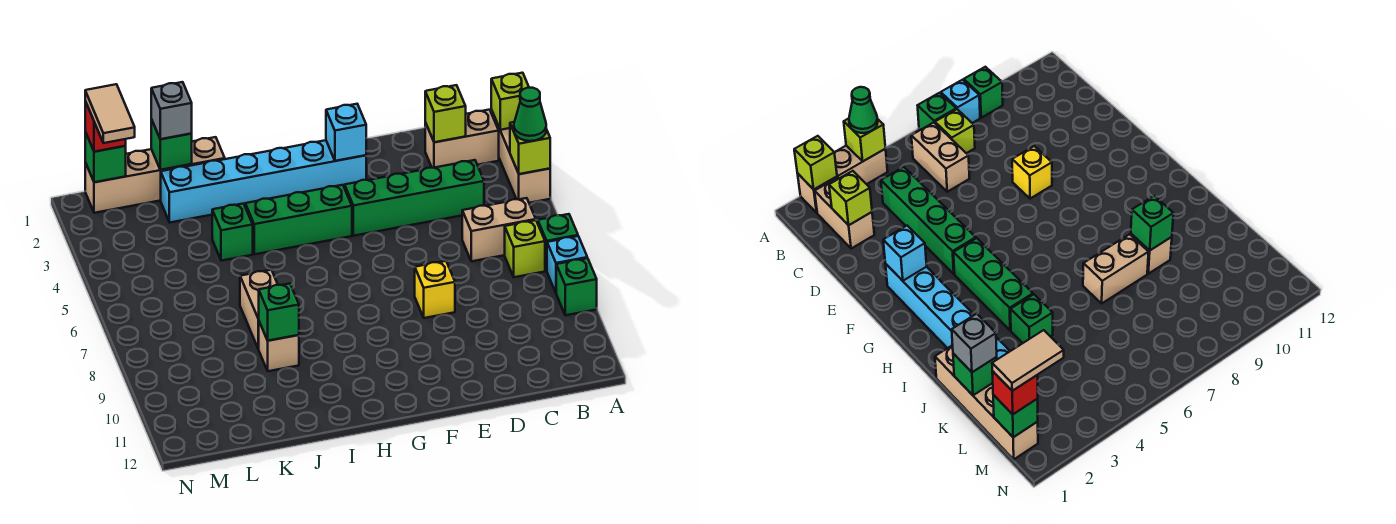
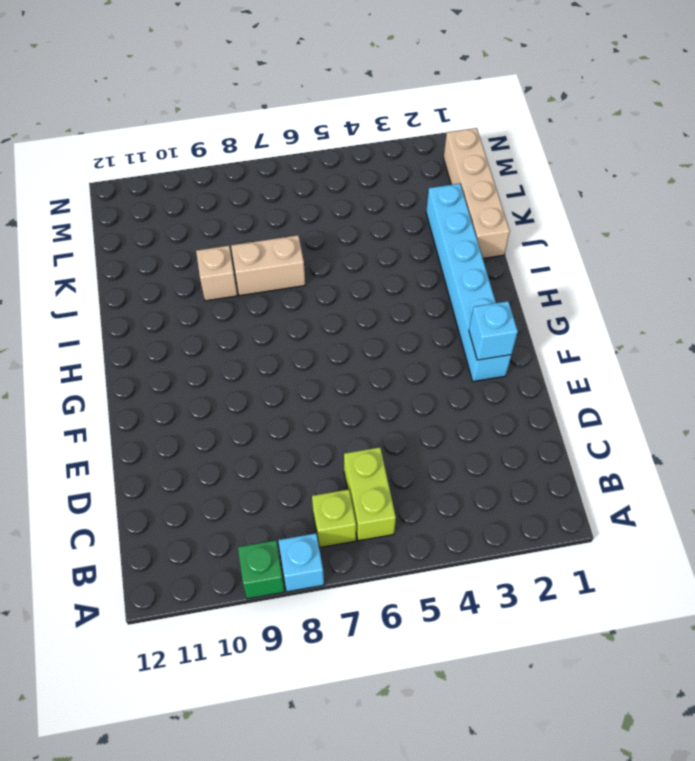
lime brick B6:C6 level 1 -> tan brick B6:C6 level 1
none -> tan brick A2:A4 level 1
none -> green brick A7 level 1
none -> tan brick B2:C2 level 1

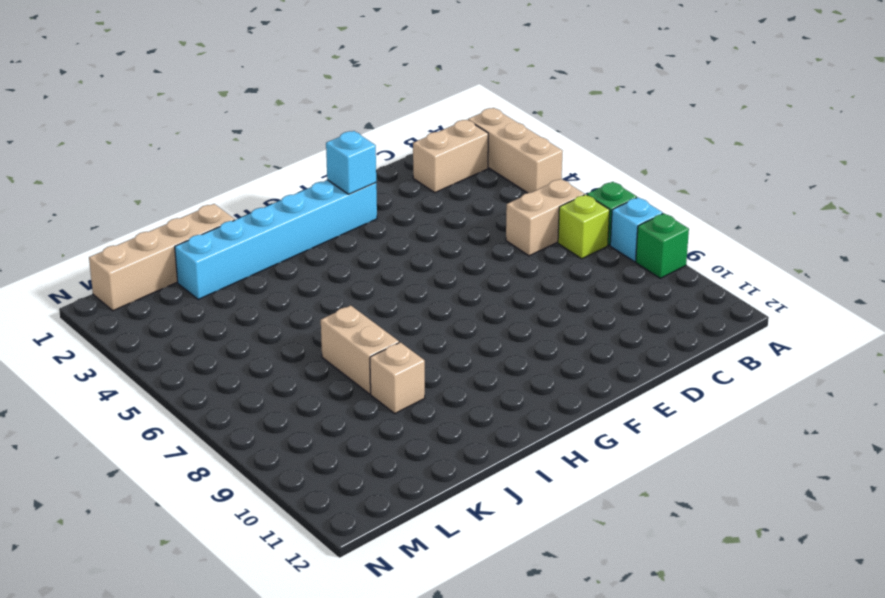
none -> green brick C4:F4 level 1
none -> yellow brick E8 level 1
none -> green brick G4:I4 level 1

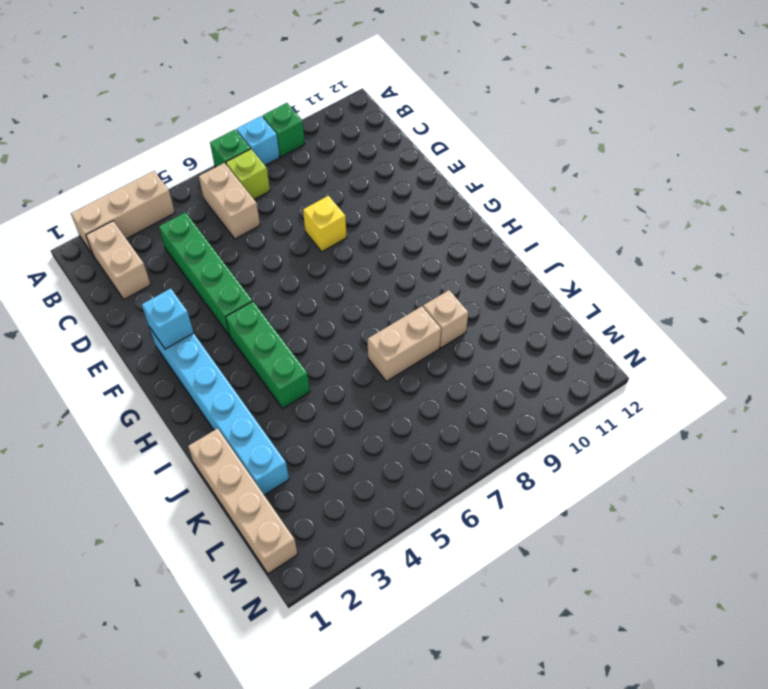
none -> green brick J4 level 1
none -> lime brick A2 level 2
none -> lime brick A4 level 2

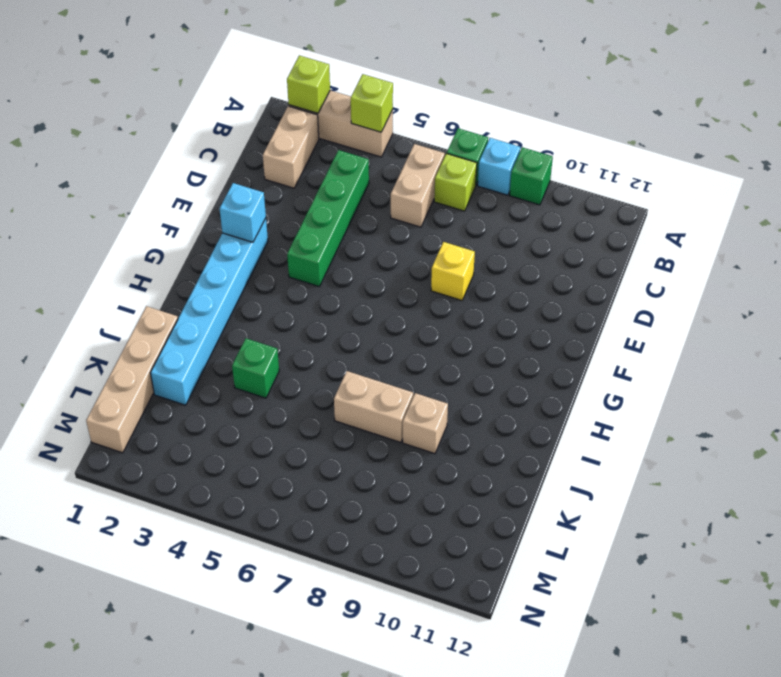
none -> green brick G4:I4 level 1
none -> lime brick C2 level 2
none -> green brick J9 level 2

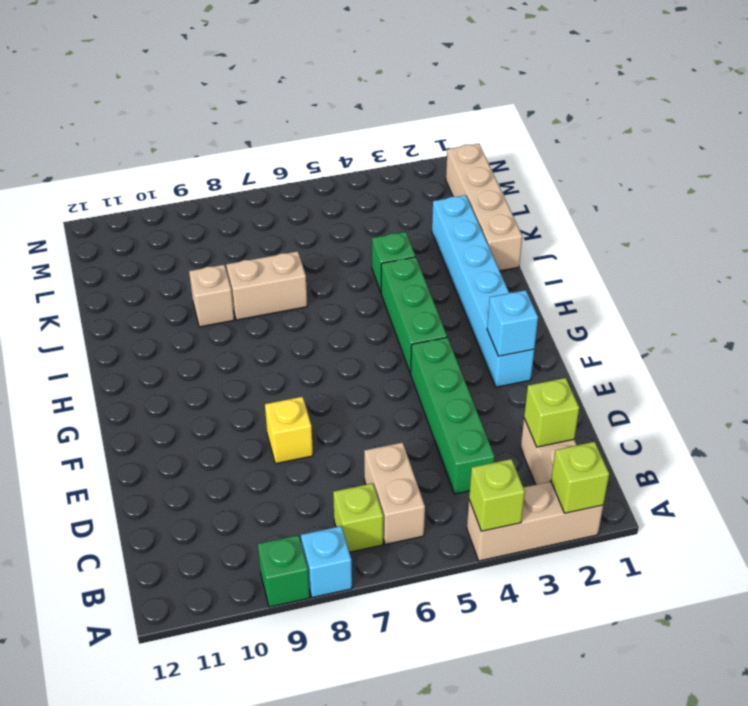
none -> green brick A7 level 1
none -> green brick J9 level 2
none -> green brick K1 level 2

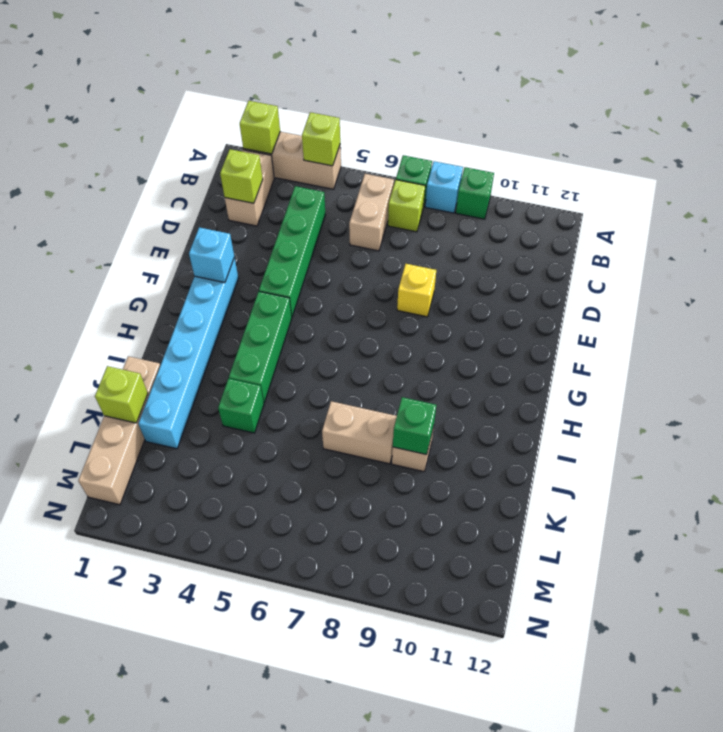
lime brick K1 level 2 -> green brick K1 level 2
none -> green brick M1 level 2
none -> green cone A4 level 3
none -> grey brick K1 level 3

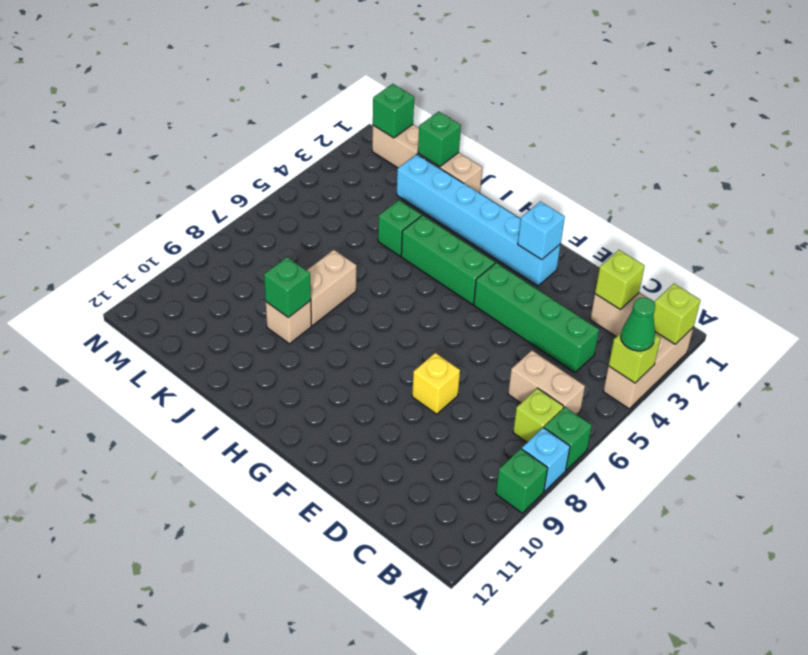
none -> grey brick K1 level 3
none -> red brick M1 level 3
none -> tan tile M1:M2 level 4

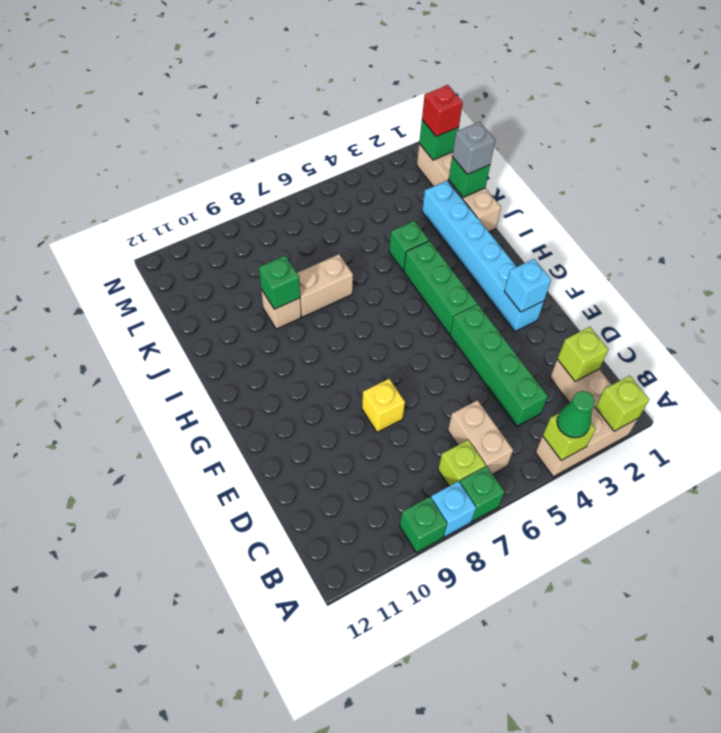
none -> tan tile M1:M2 level 4

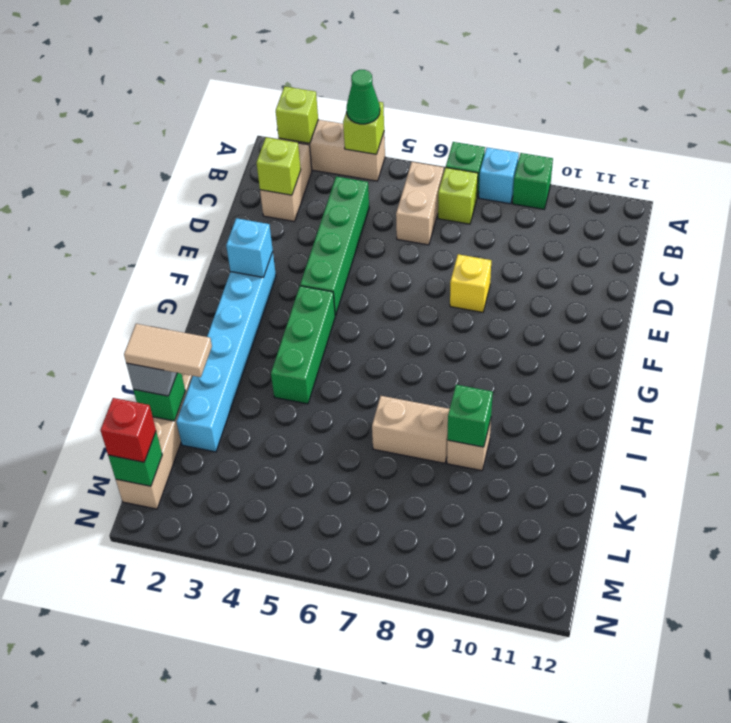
tan tile K1:K2 level 4 -> tan tile M1:M2 level 4
none -> green brick J4 level 1

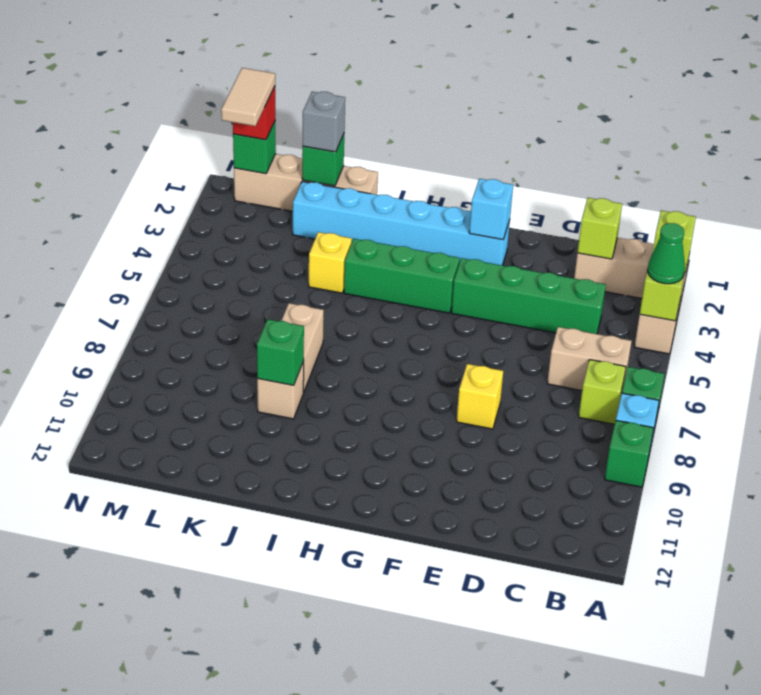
yellow brick J4 level 1 -> green brick J4 level 1

